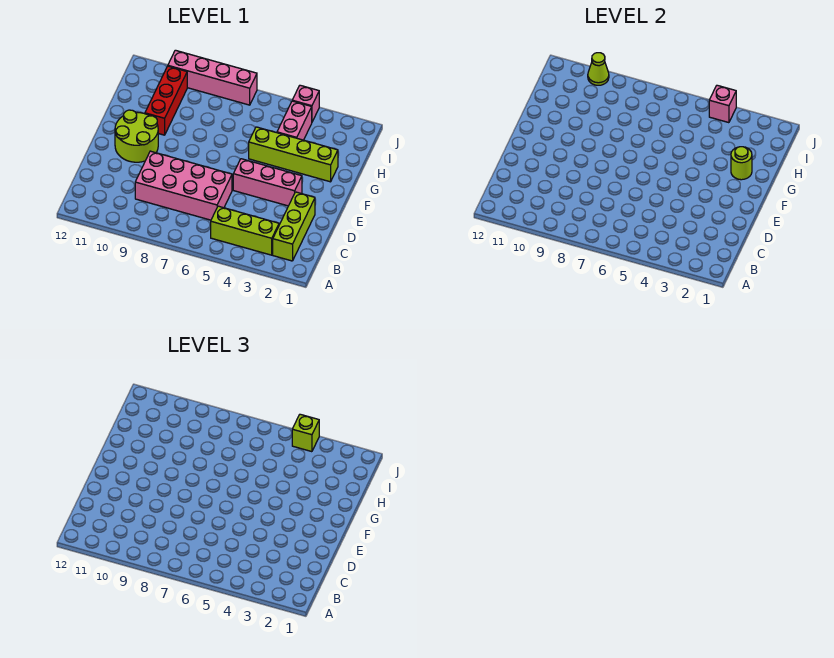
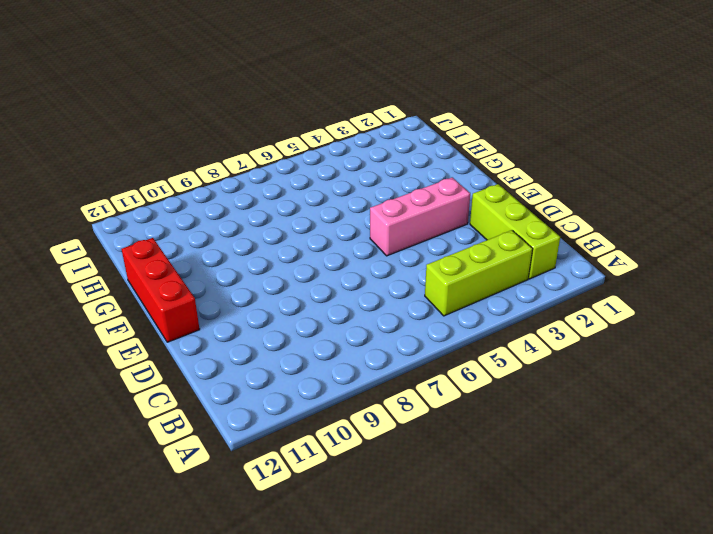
red brick E12:G12 level 1 -> red brick G10:I10 level 1
none -> pink brick C6:D9 level 1
none -> lime round brick E10:F11 level 1
none -> lime brick G2:G5 level 1

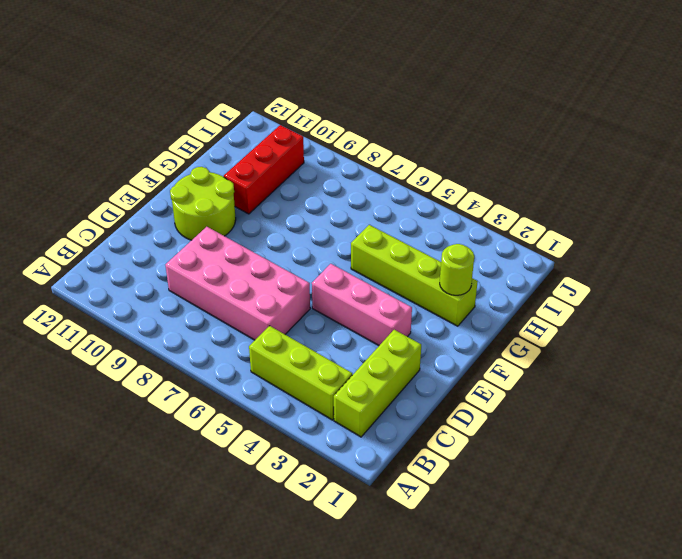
none -> pink brick H4:I4 level 1
none -> pink brick J4 level 1
none -> pink brick J7:J10 level 1

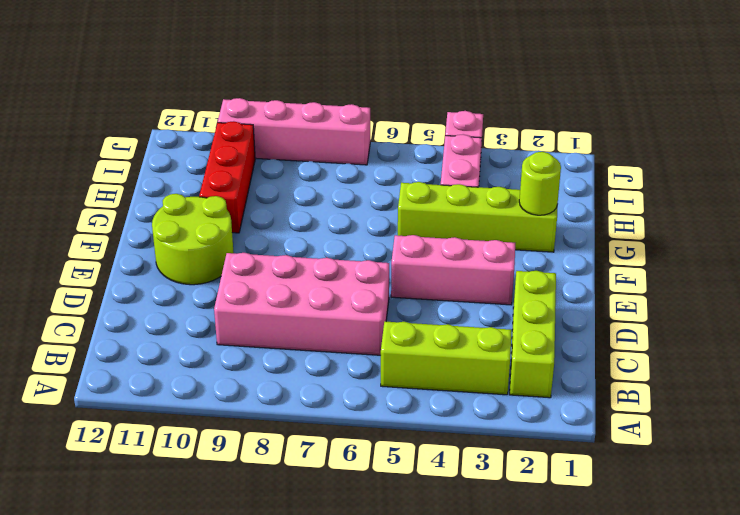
none -> pink brick J4 level 2
none -> lime cone J10 level 2
none -> lime brick J4 level 3

